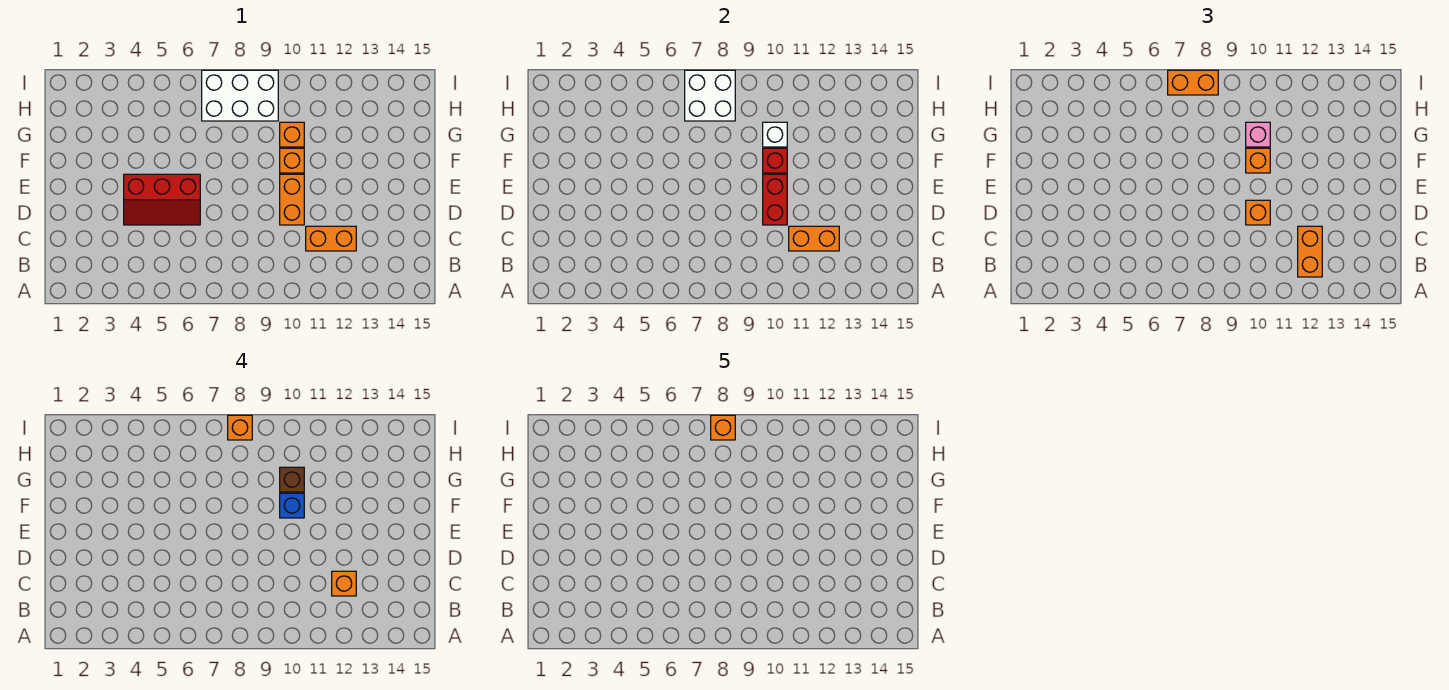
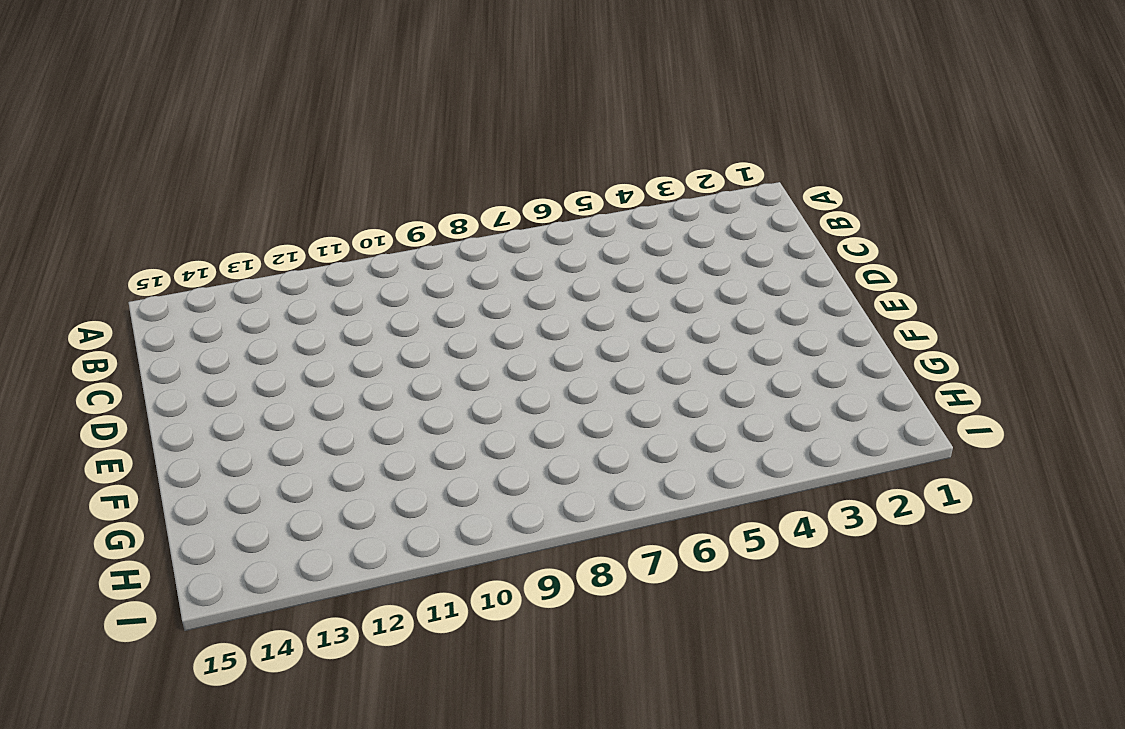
none -> orange brick C11:C12 level 1
none -> red slope D4:E6 level 1 top E
none -> orange brick D10:E10 level 1

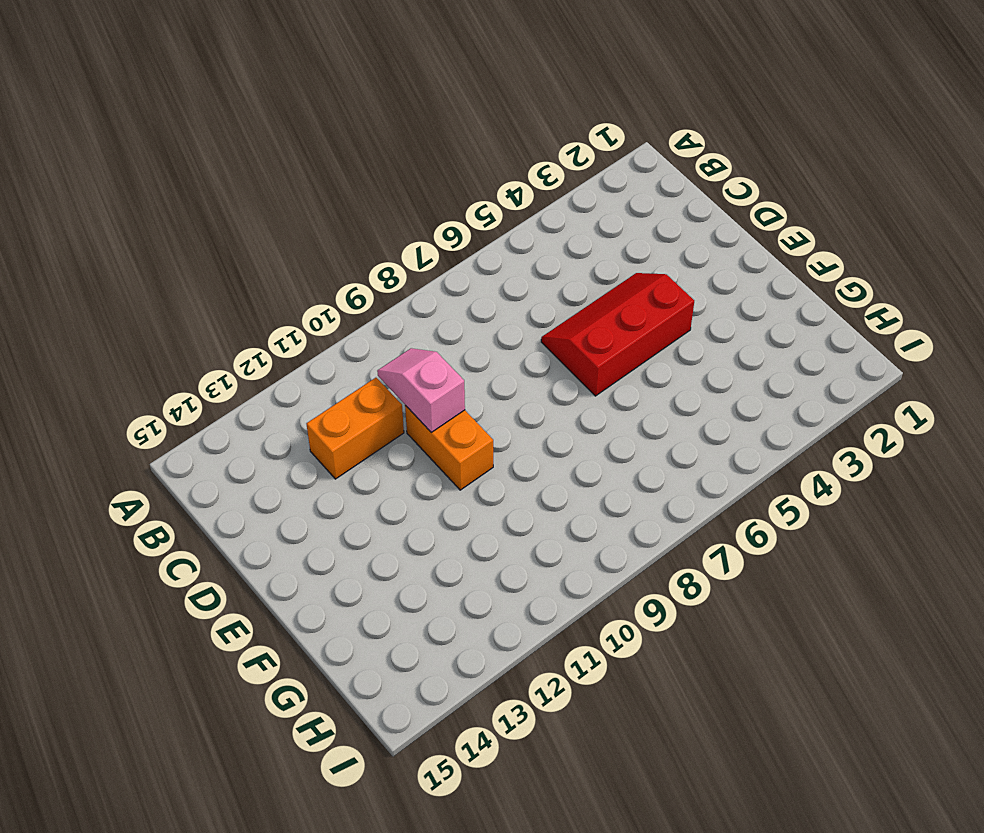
pink slope C10:D10 level 2 top D -> red brick D10:E10 level 2
none -> orange brick F10 level 1
none -> orange brick G10 level 1
none -> white brick H7:I9 level 1

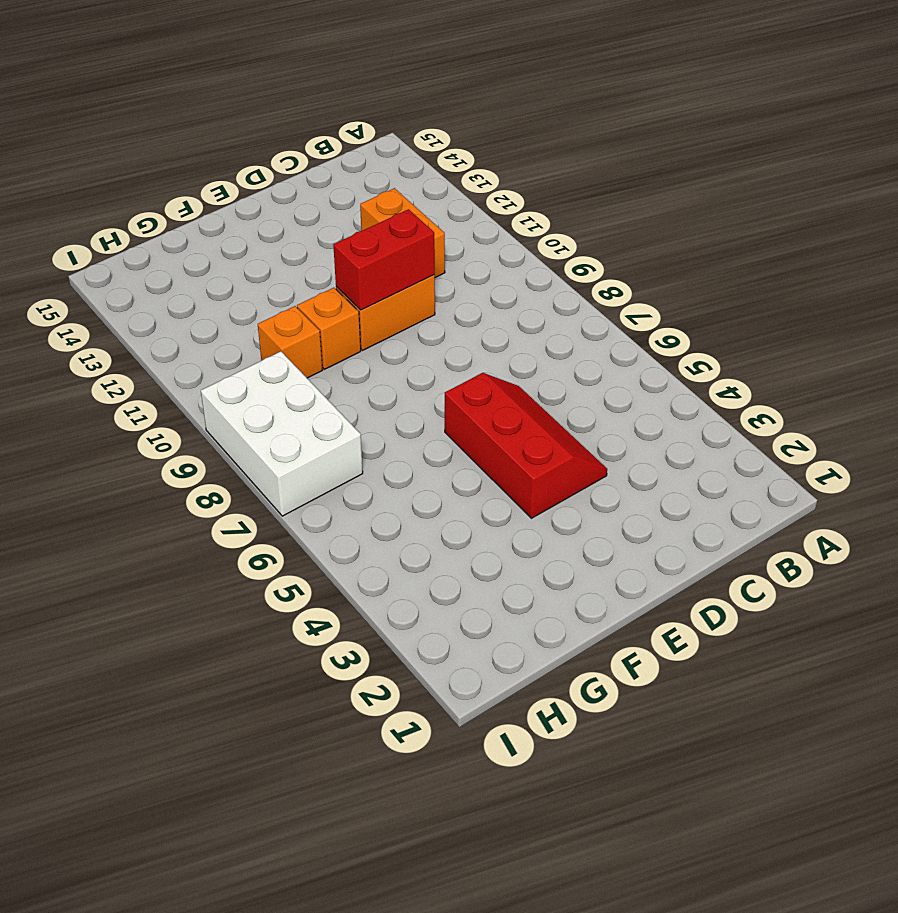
none -> orange brick C11:C12 level 2
none -> red brick F10 level 2
none -> white brick G10 level 2

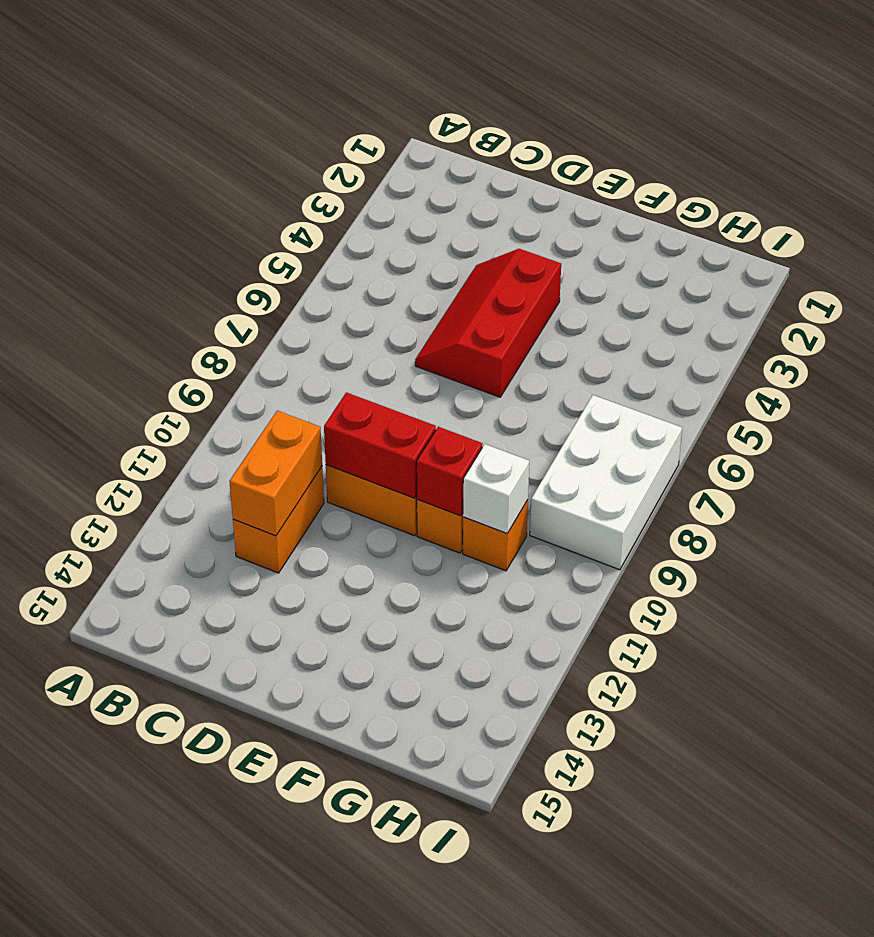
none -> white brick H7:I8 level 2
none -> orange brick B12:C12 level 3
none -> orange brick D10 level 3

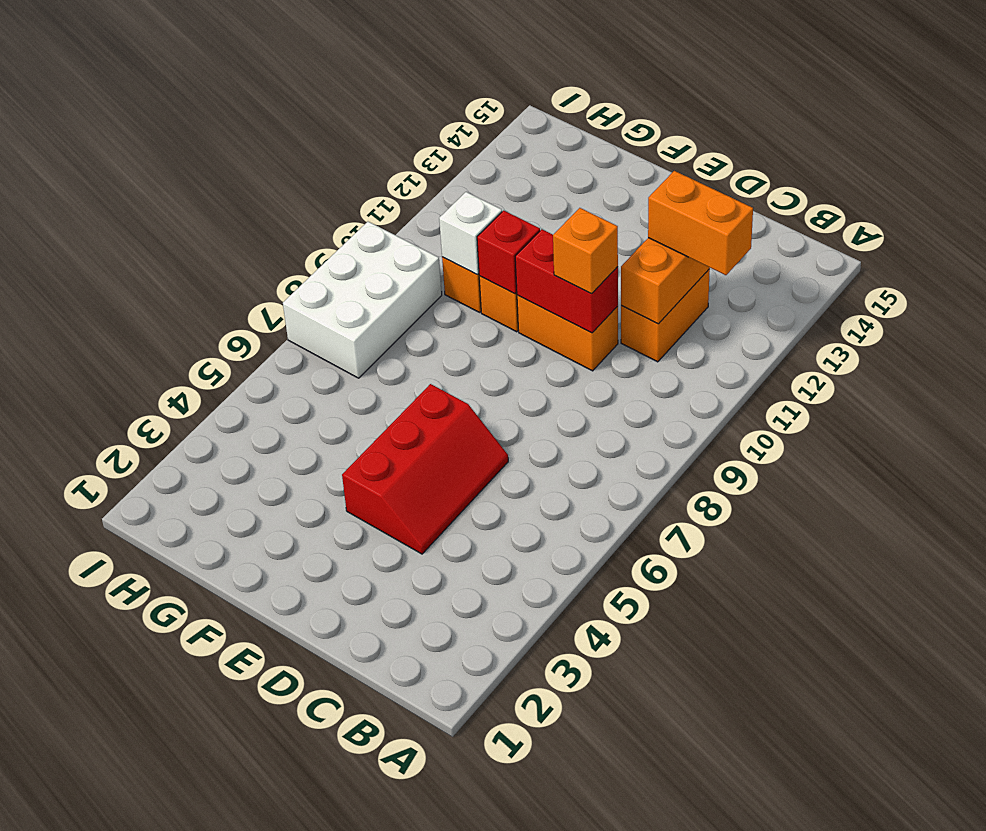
none -> white brick H7:I8 level 2
none -> orange brick F10 level 3
none -> pink brick G10 level 3

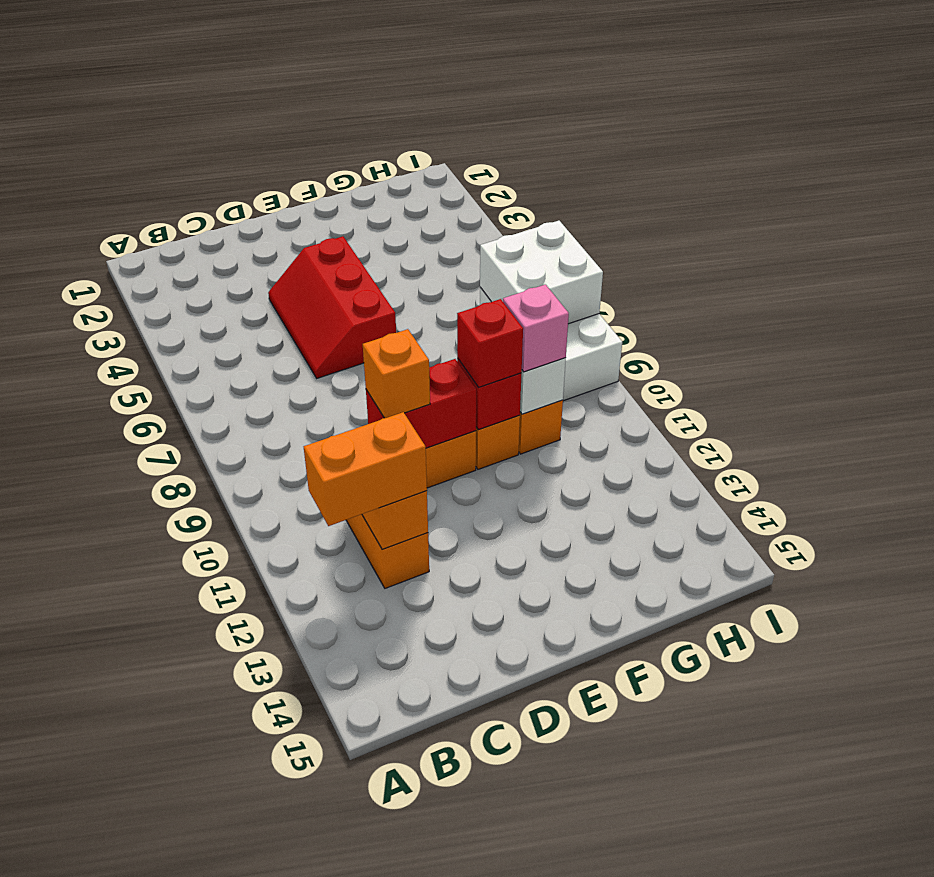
red brick F10 level 3 -> orange brick F10 level 3
none -> orange brick I7:I8 level 3
none -> orange brick C12 level 4
none -> blue brick F10 level 4

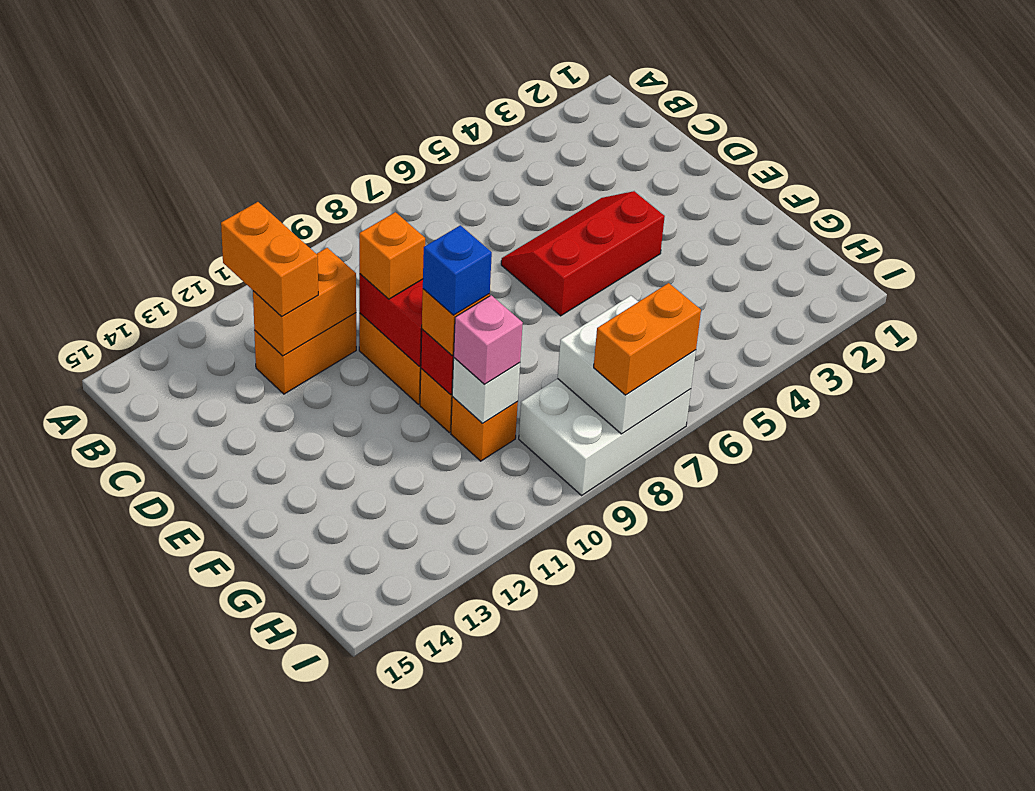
none -> orange brick C12 level 4
none -> brown brick G10 level 4
none -> orange brick I8 level 4

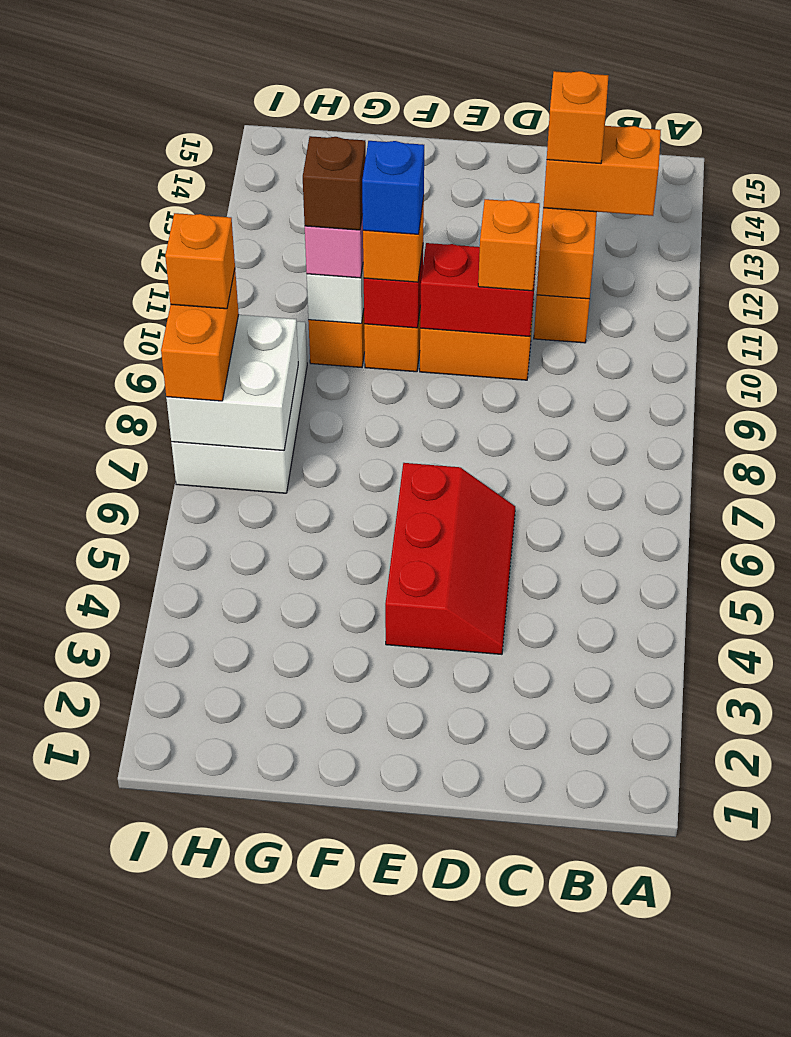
none -> orange brick I8 level 5

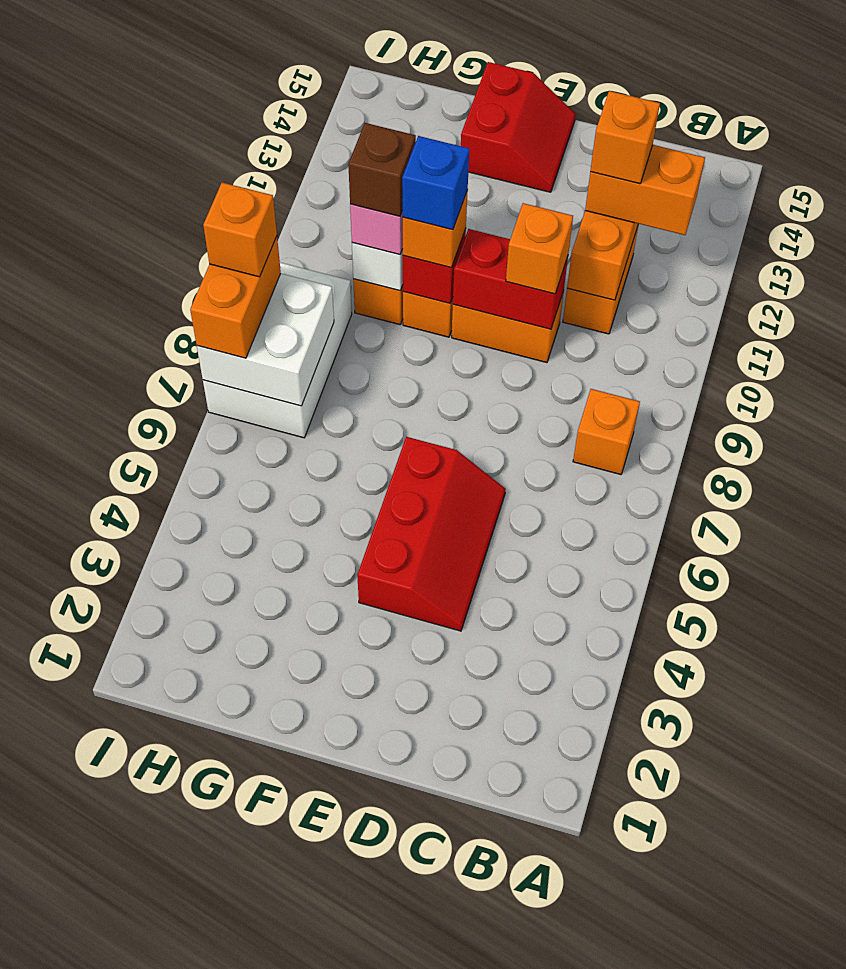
orange brick B8 level 1 -> orange brick I8 level 5
red slope E14:F15 level 1 top F -> none

